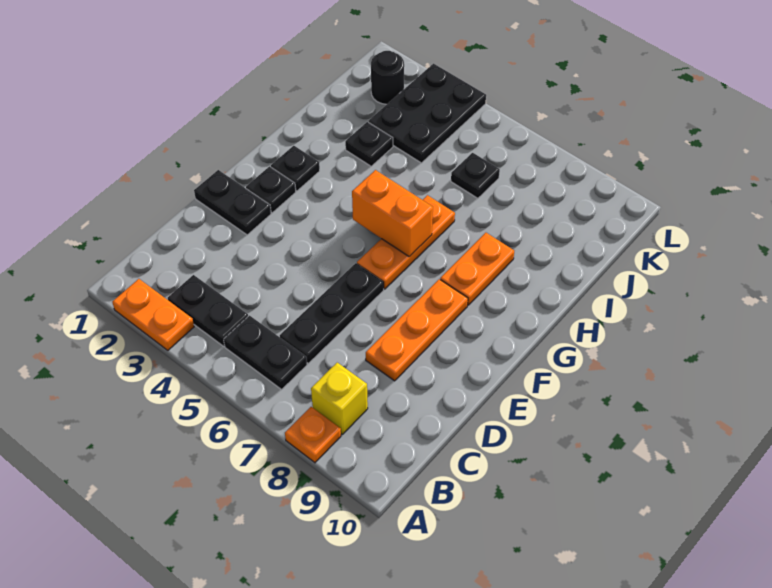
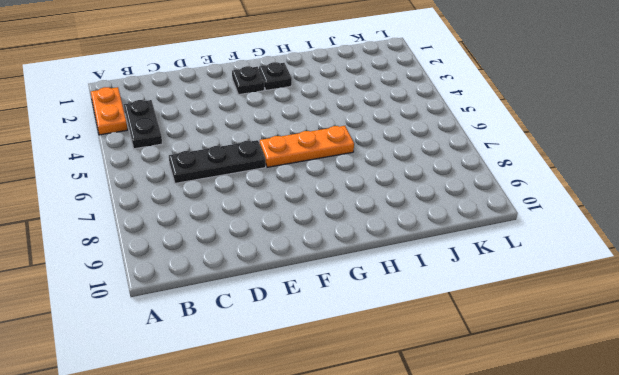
none -> orange plate A8 level 1
none -> black plate B5:B6 level 1
none -> yellow brick B8 level 1

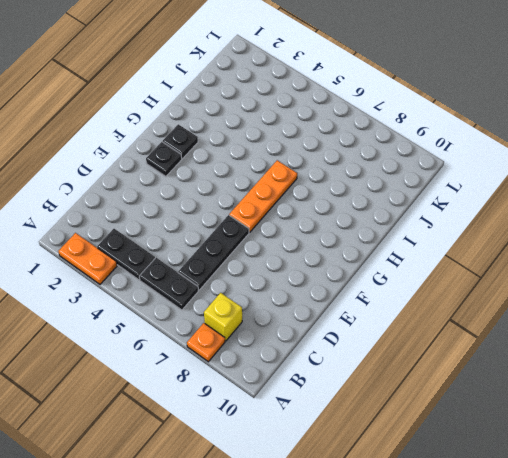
none -> orange plate D8:F8 level 1
none -> black plate E1:E2 level 1
none -> orange plate G8:H8 level 1

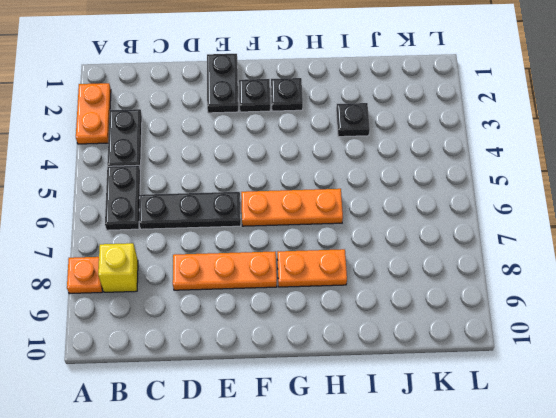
none -> black plate J3:L4 level 1
none -> black plate J6 level 1
none -> black round brick K2 level 1

